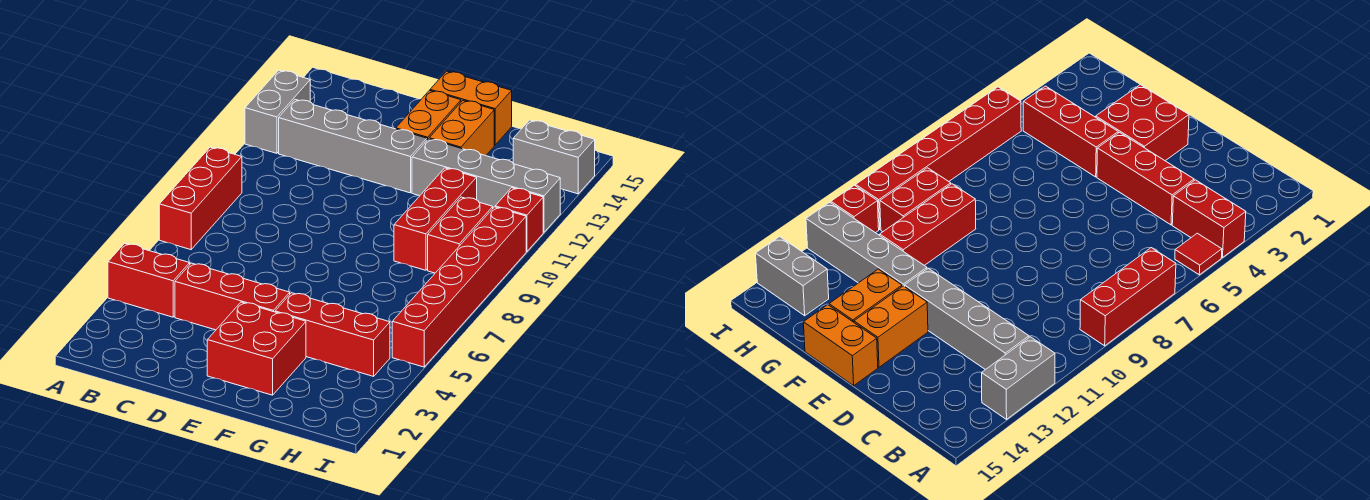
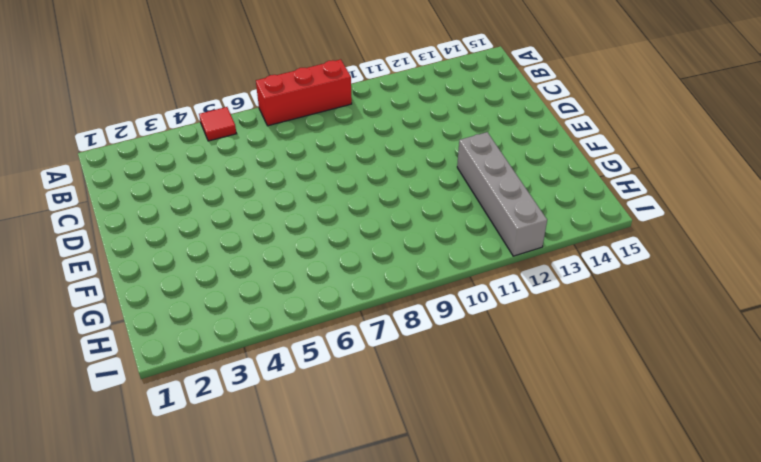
none -> red brick A4:B4 level 1
none -> grey brick A12:A13 level 1
none -> grey brick B12:E12 level 1

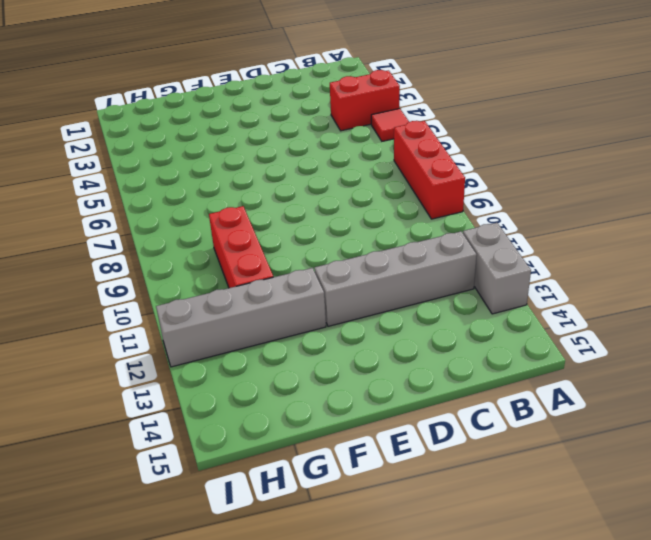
none -> red brick C4:E4 level 1
none -> red brick E2:F3 level 1
none -> orange brick E13:E14 level 1

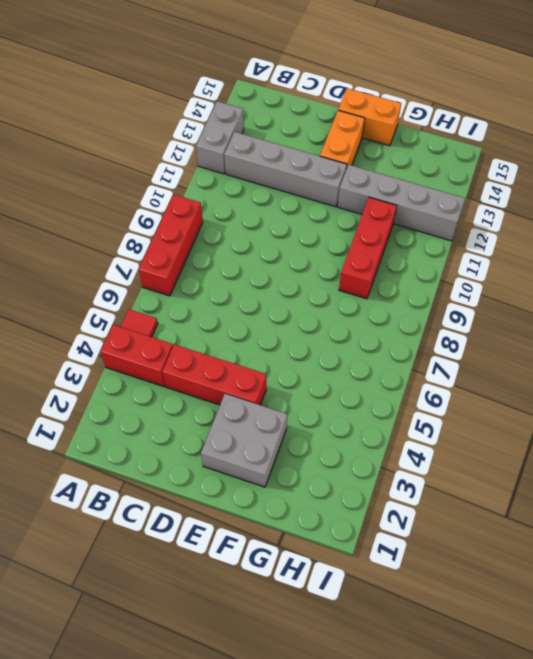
grey brick E2:F3 level 1 -> red brick E2:F3 level 1
none -> red brick F4:H4 level 1
none -> orange brick F13:F14 level 1
none -> red brick H9:H10 level 1

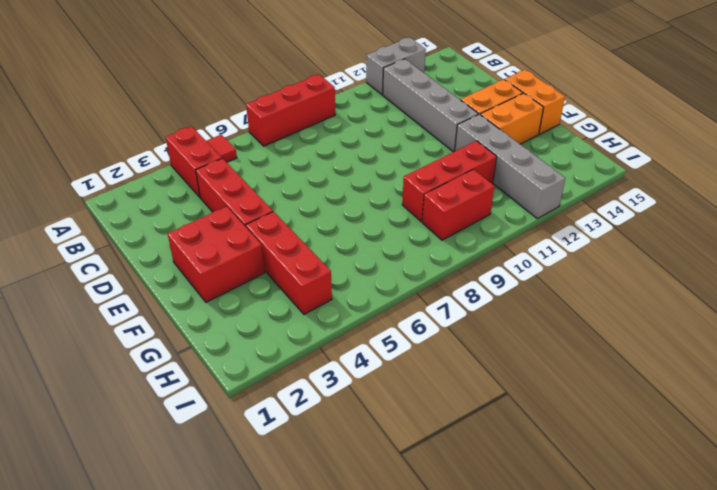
none -> grey brick H14:I14 level 1
none -> red brick I5:I10 level 1
none -> red brick I11 level 1

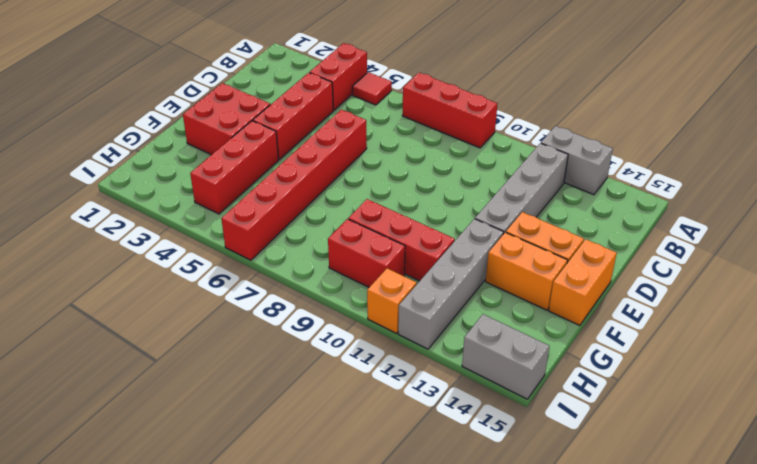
red brick D6:I6 level 1 -> red brick I5:I10 level 1
orange brick I11 level 1 -> red brick I11 level 1
grey brick I14:I15 level 1 -> grey brick H14:I14 level 1

